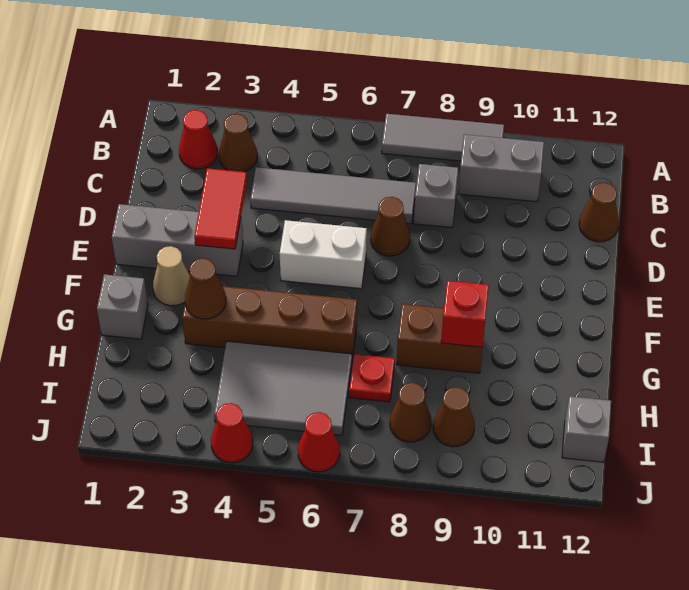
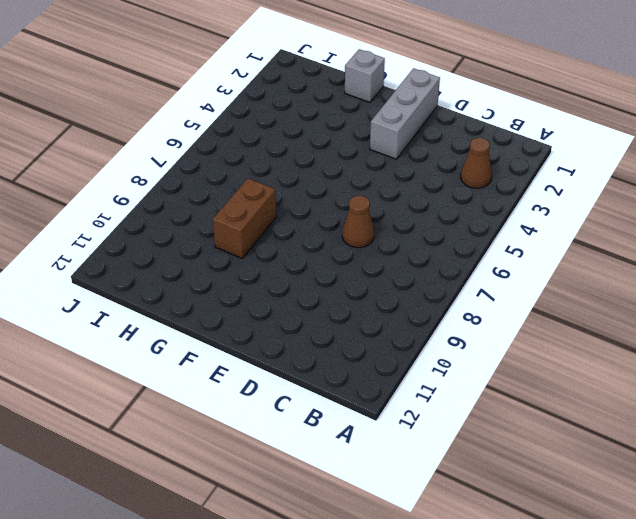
none -> grey tile A7:A9 level 1
none -> red cone B2 level 1
none -> grey brick B9:B10 level 1

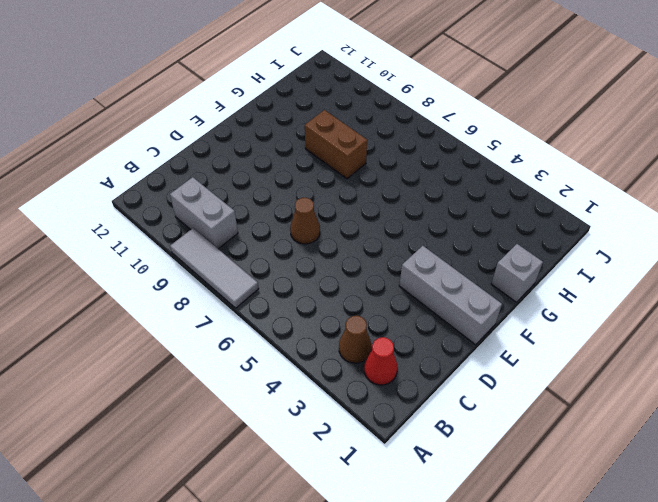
none -> grey tile C4:C7 level 1
none -> grey brick C8 level 1
none -> brown cone C12 level 1

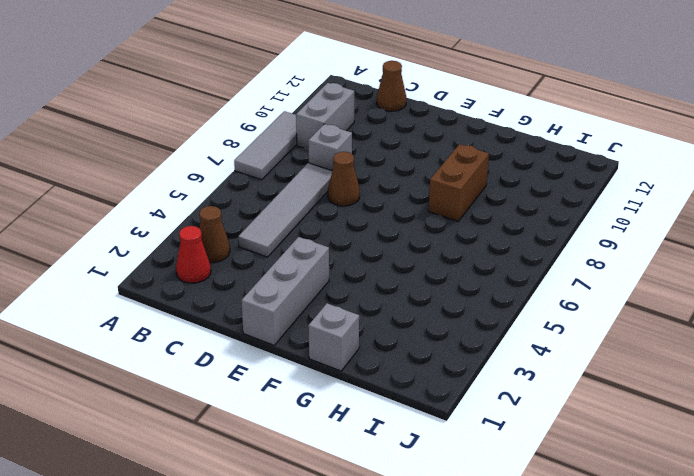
none -> white brick E5:E6 level 1
none -> tan cone F2 level 1
none -> brown brick G3:G6 level 1

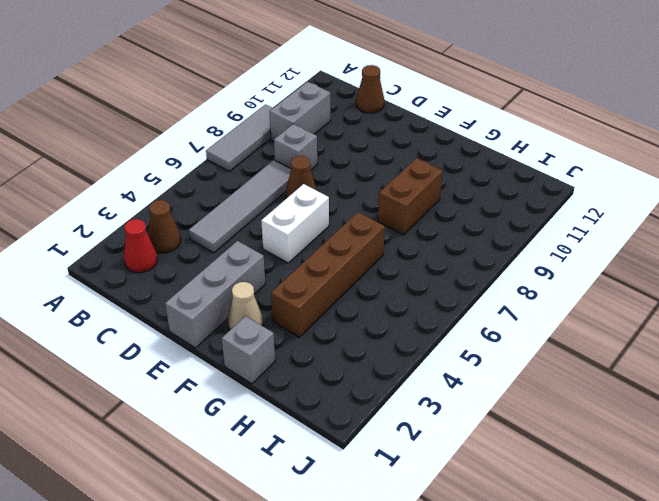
none -> grey tile H4:I6 level 1
none -> red plate H7 level 1
none -> brown cone I8 level 1

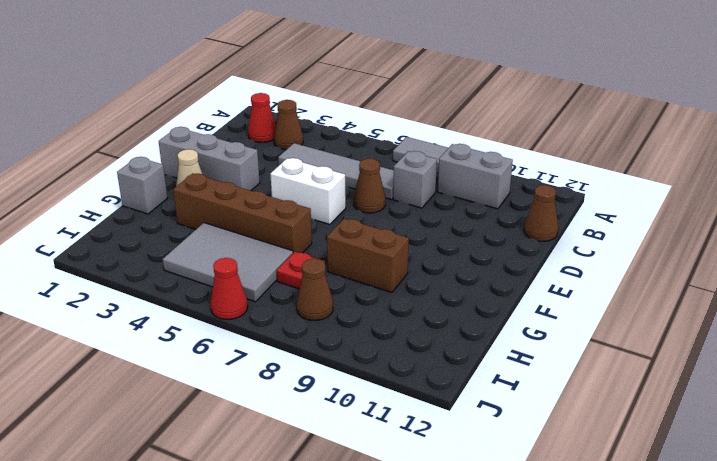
none -> brown cone I9 level 1
none -> grey brick I12 level 1
none -> red cone J4 level 1

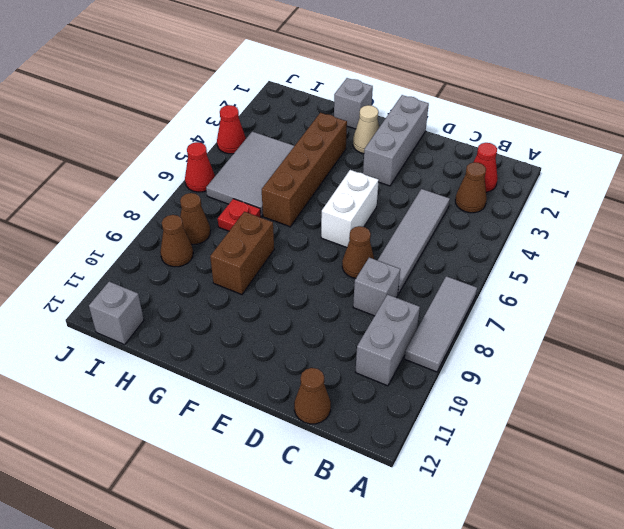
none -> red tile D3:E3 level 2
none -> brown cone G3 level 2
none -> red brick G9 level 2

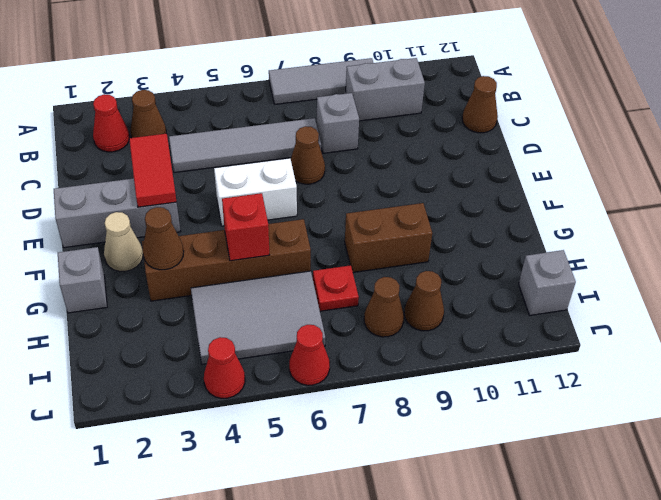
red brick G5 level 2 -> red brick G9 level 2

